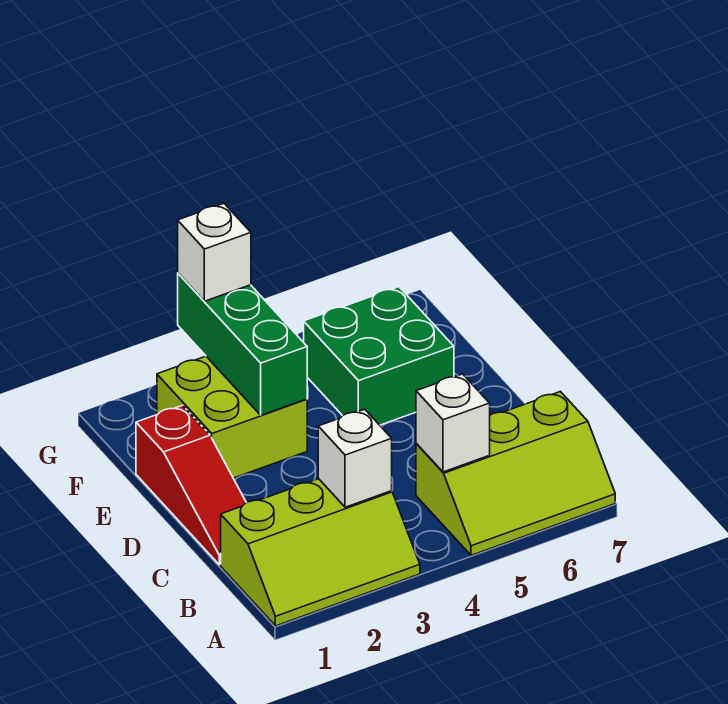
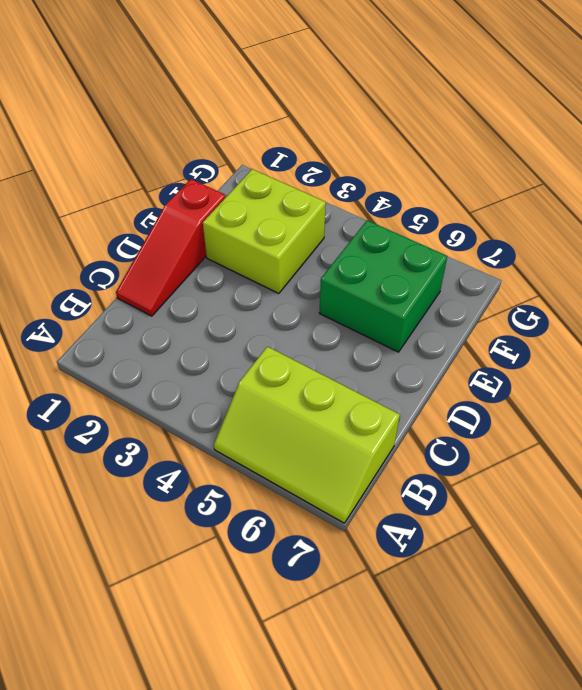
none -> lime slope A1:B3 level 1 top B
none -> white brick B3 level 2

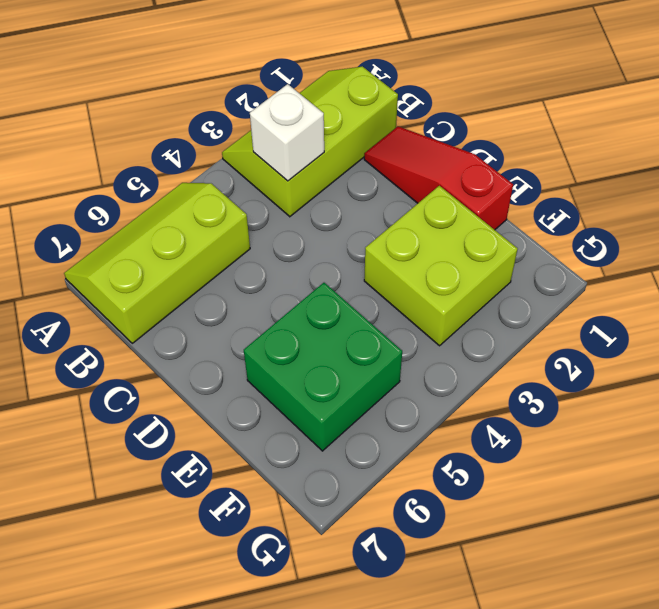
none -> white brick B5 level 2
none -> green brick E3:G3 level 2

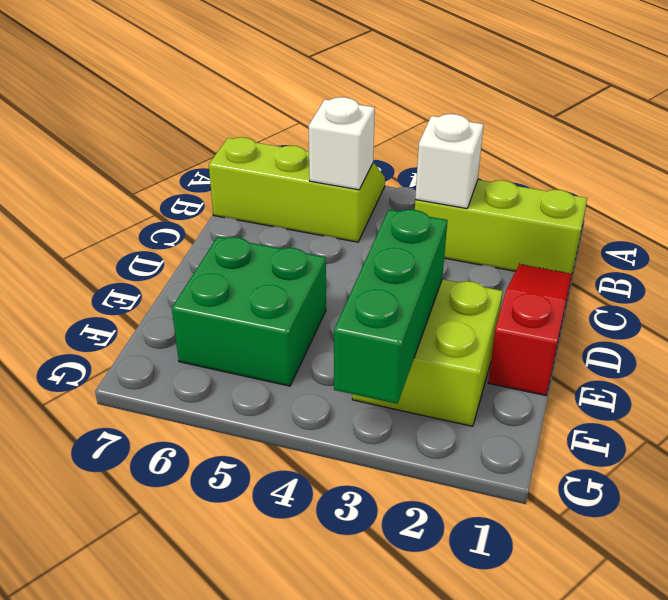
none -> white brick G3 level 3

